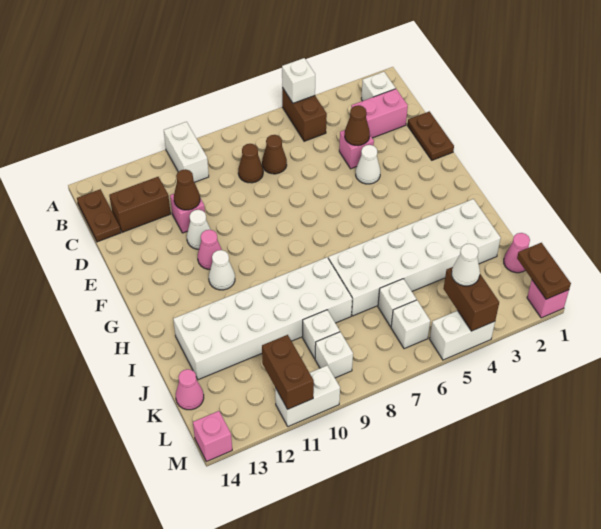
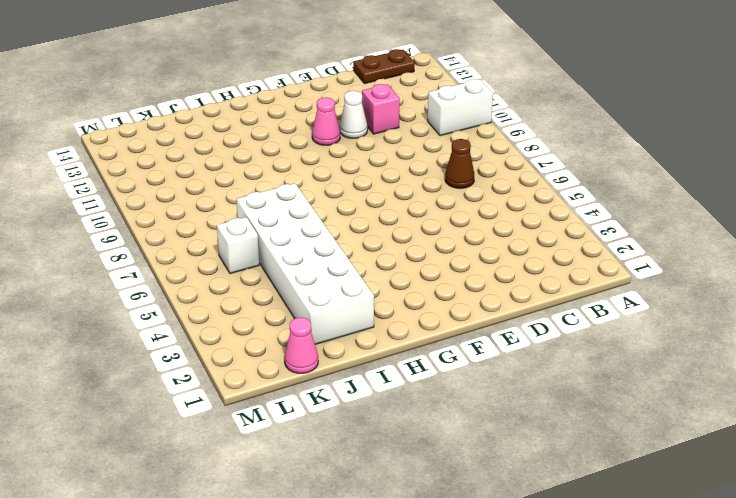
none -> brown brick A5:B5 level 1
none -> white brick B2 level 1
none -> pink brick C2:C3 level 1
none -> brown cone C8 level 1

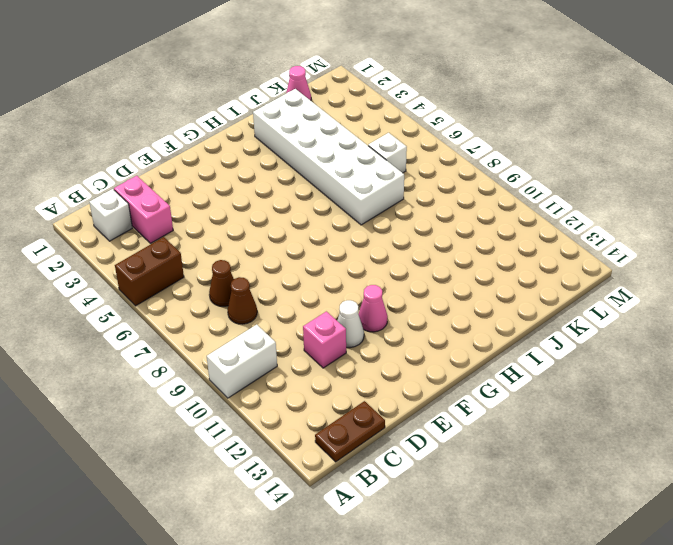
none -> brown brick C12:C13 level 1
none -> brown plate D1:E1 level 1
none -> pink brick D4 level 1
none -> white cone E4 level 1

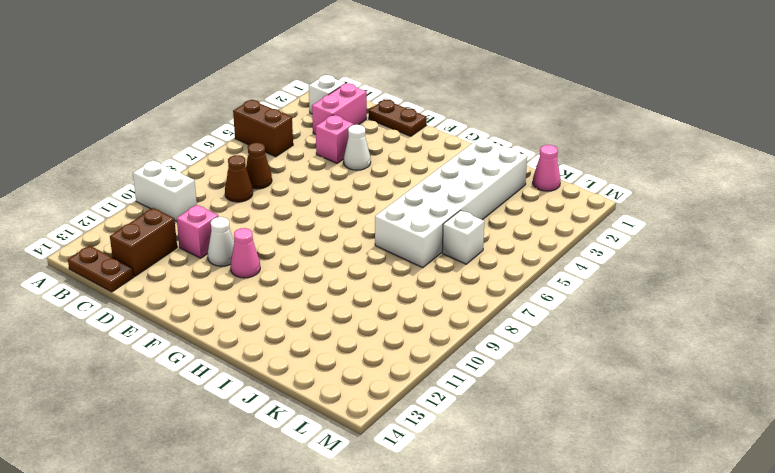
none -> white cone G11 level 1
none -> white brick I8:J13 level 1
none -> white brick K9 level 1
none -> pink cone K14 level 1

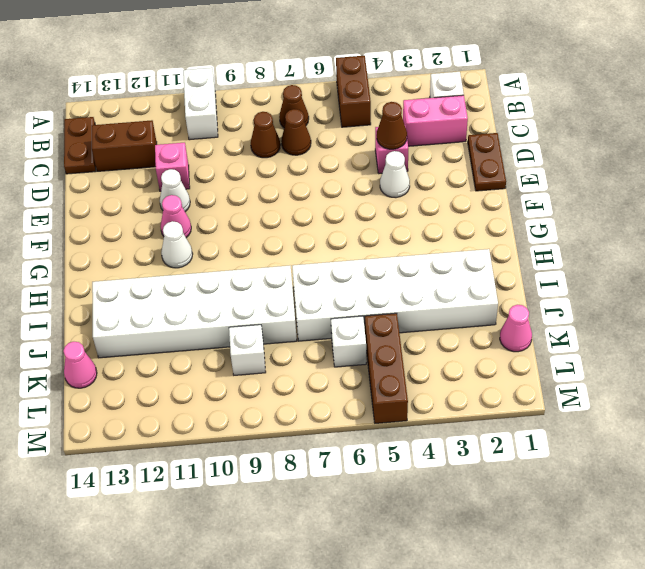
brown cone B7 level 1 -> brown cone D11 level 2
brown brick K5:M5 level 1 -> white brick M4:M5 level 1
none -> white brick L6 level 1
none -> white brick L9 level 1
none -> pink brick M1 level 1
none -> white brick M10:M11 level 1

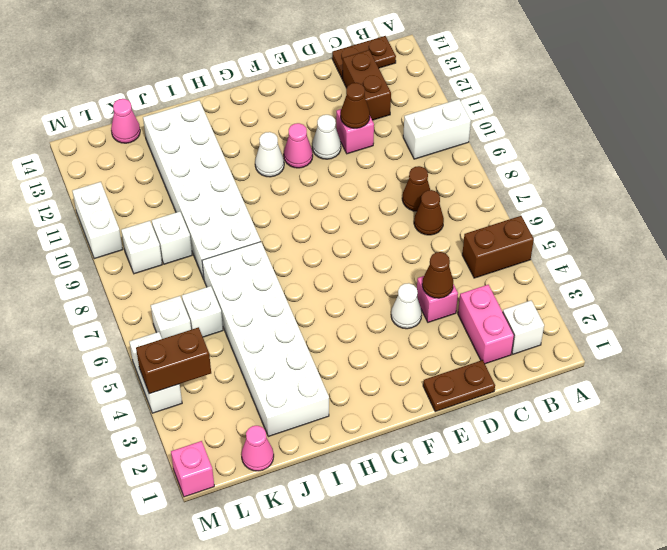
none -> pink brick M14 level 1
none -> white brick A5 level 2
none -> brown plate L1:M1 level 2
none -> brown brick L11:M11 level 2

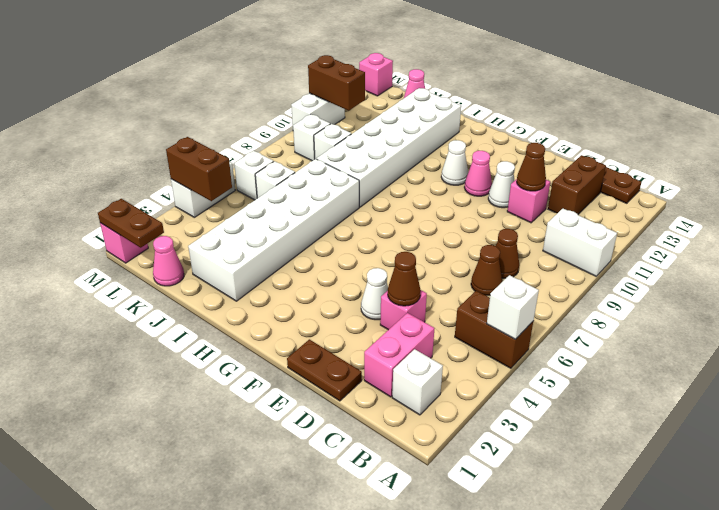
none -> white cone L4 level 3

